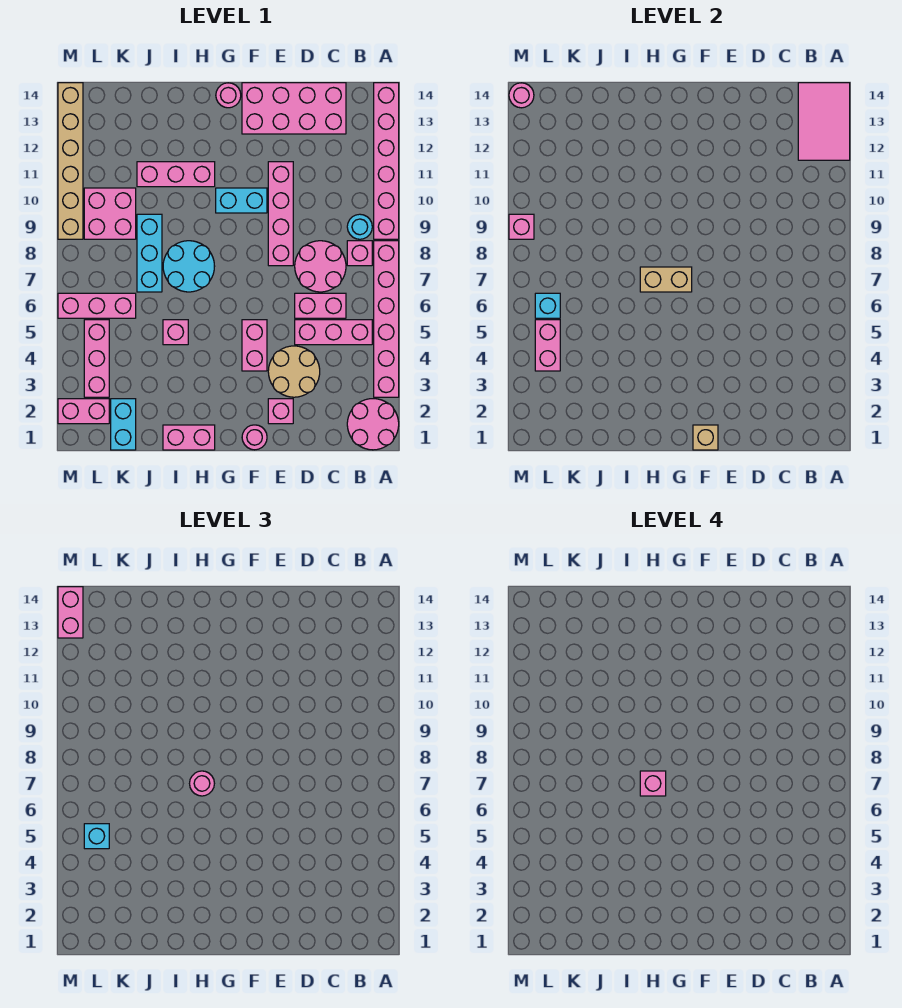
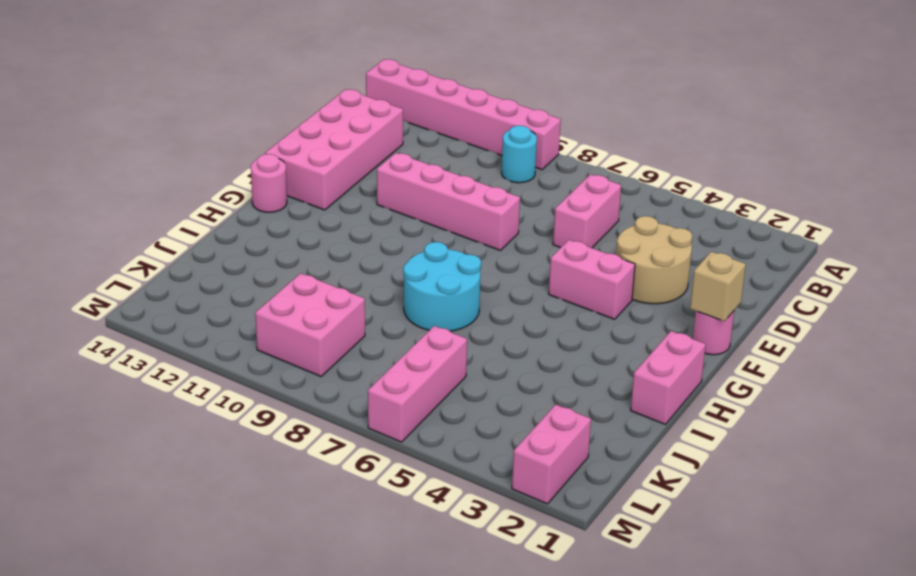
none -> pink round brick A1:B2 level 1
none -> pink brick A3:A8 level 1
none -> pink brick B5:D5 level 1
none -> pink brick B8 level 1

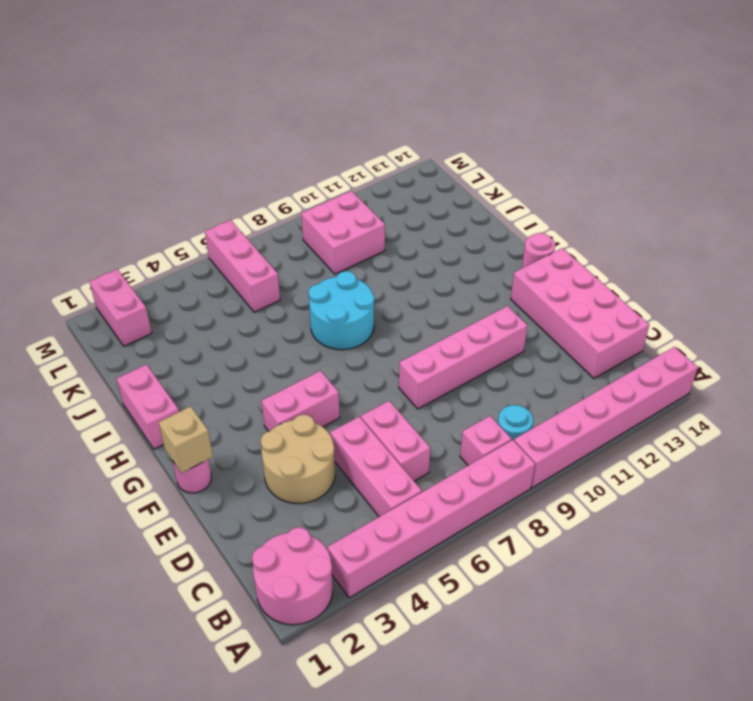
none -> pink round brick C7:D8 level 1
none -> pink brick E2 level 1
none -> cyan brick F10:G10 level 1
none -> pink brick H11:J11 level 1

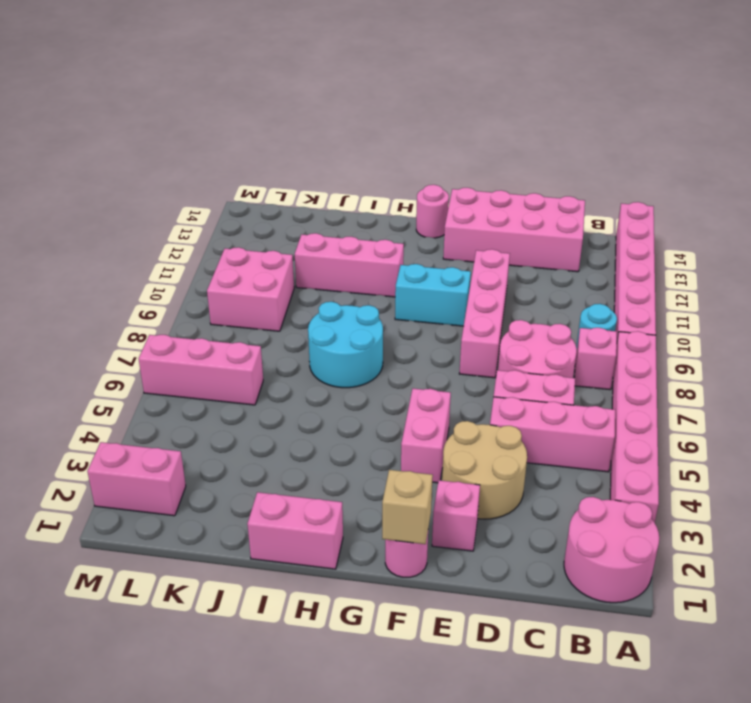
none -> pink brick I5 level 1
none -> cyan brick J7:J9 level 1
none -> cyan brick K1:K2 level 1
none -> pink brick L3:L5 level 1

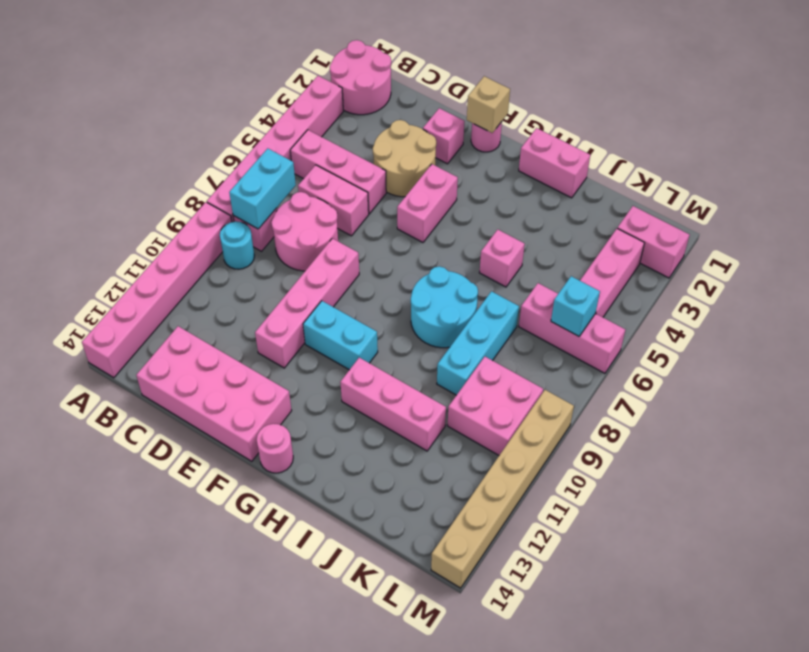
cyan brick B7:B8 level 2 -> cyan brick K1:K2 level 1
none -> pink tile A12:B14 level 2
none -> tan brick G7:H7 level 2
none -> pink brick L4:L5 level 2
none -> pink brick M9 level 2

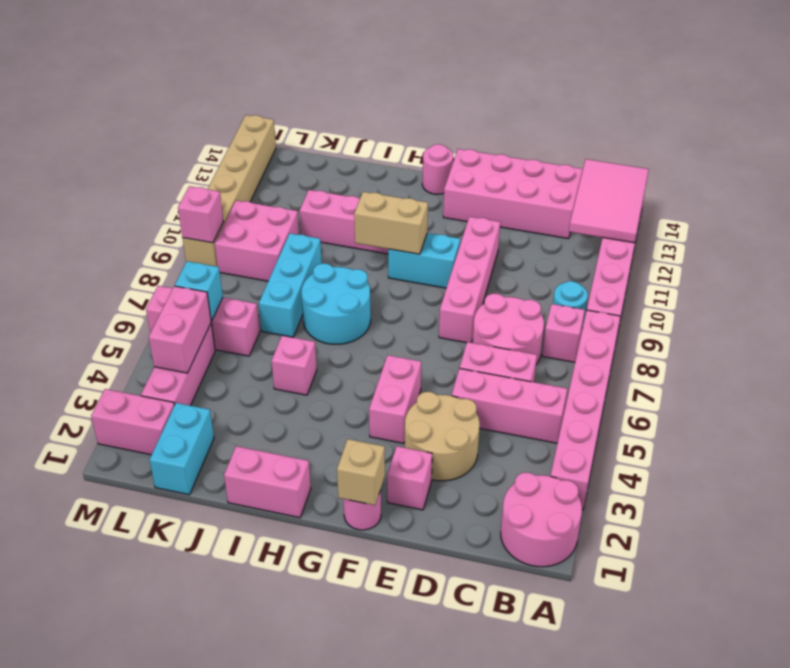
tan brick G10:H10 level 2 -> tan brick G7:H7 level 2
none -> pink round brick M14 level 2
none -> pink round brick H7 level 3
none -> cyan brick L5 level 3
none -> pink brick M13:M14 level 3

